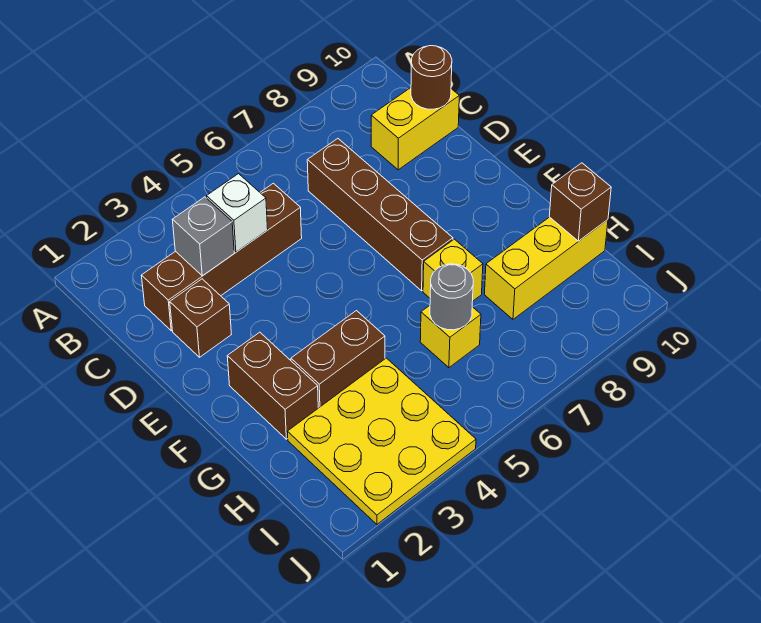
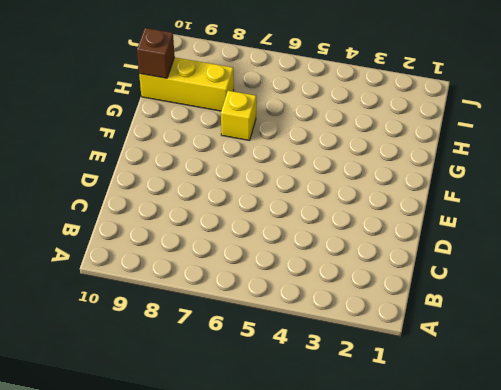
none -> brown brick C2:C5 level 1
none -> brown brick C7:F7 level 1
none -> yellow brick C9:C10 level 1

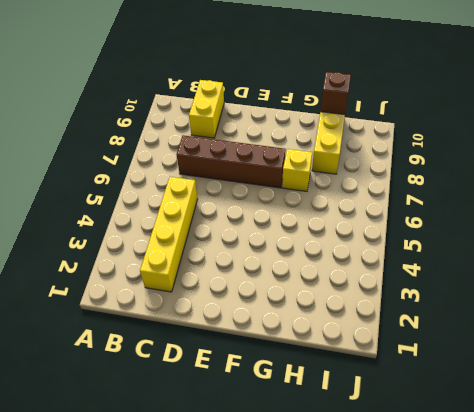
yellow brick C2:C5 level 1 -> brown brick C2:C5 level 1
none -> brown brick D2 level 1
none -> brown brick F2:G2 level 1
none -> brown brick G3:G4 level 1

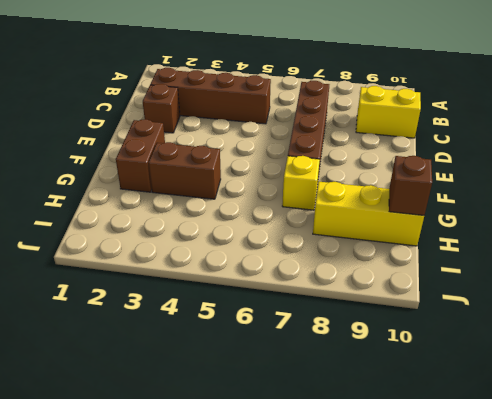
none -> yellow plate H2:J4 level 1
none -> yellow brick H6 level 1
none -> grey brick C3 level 2

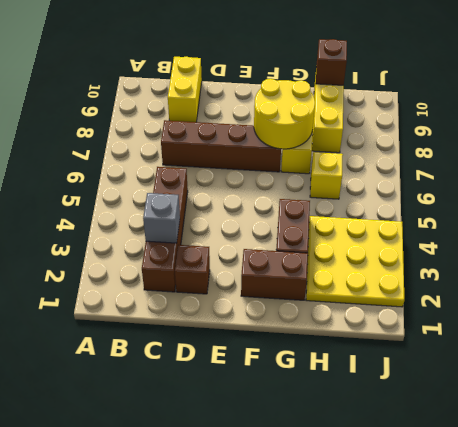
yellow round brick F7:G8 level 2 -> none
none -> white brick C4 level 2
none -> brown round brick C10 level 2
none -> grey round brick H6 level 2

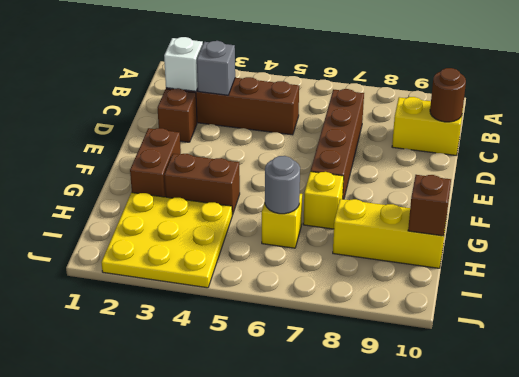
white brick C2 level 2 -> white brick C4 level 2

